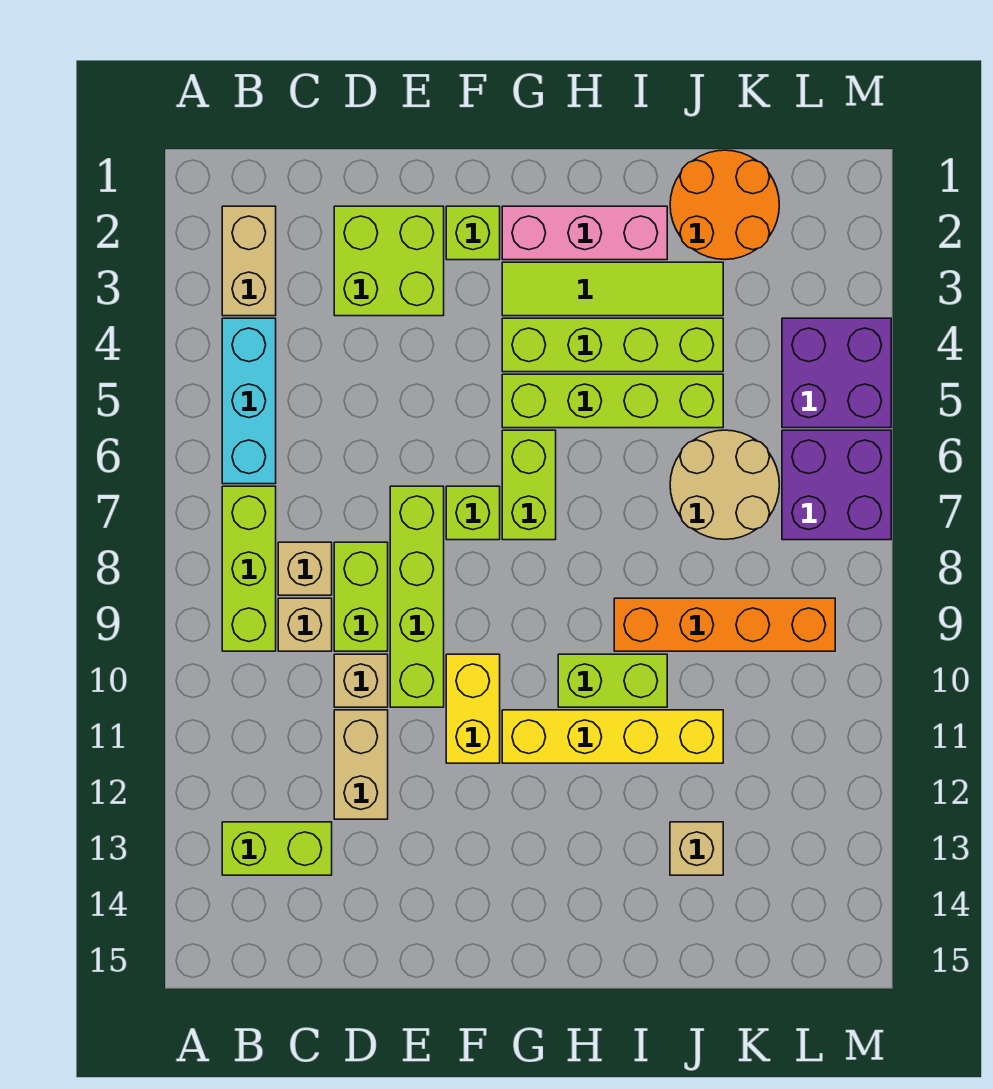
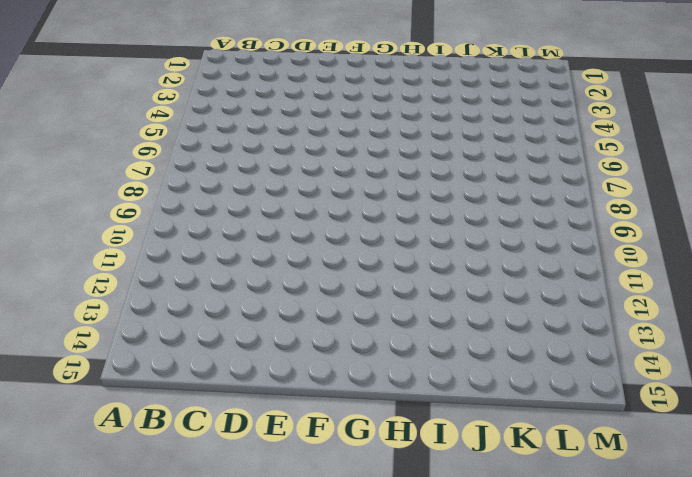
none -> tan brick B2:B3 level 1
none -> cyan brick B4:B6 level 1
none -> lime brick B7:B9 level 1

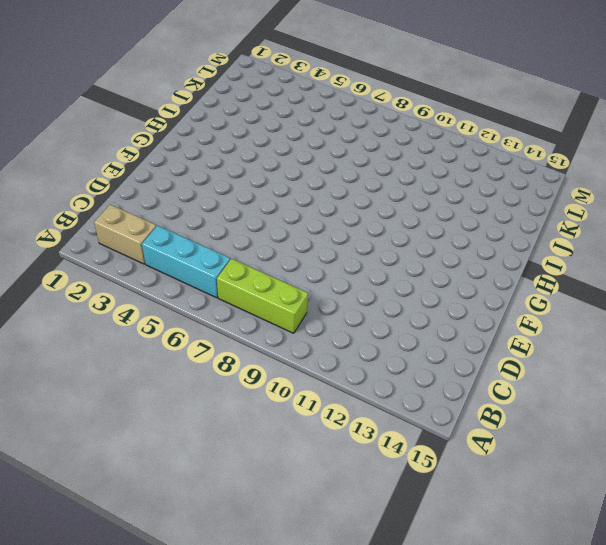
none -> lime brick B13:C13 level 1
none -> tan brick C8 level 1
none -> tan brick C9 level 1

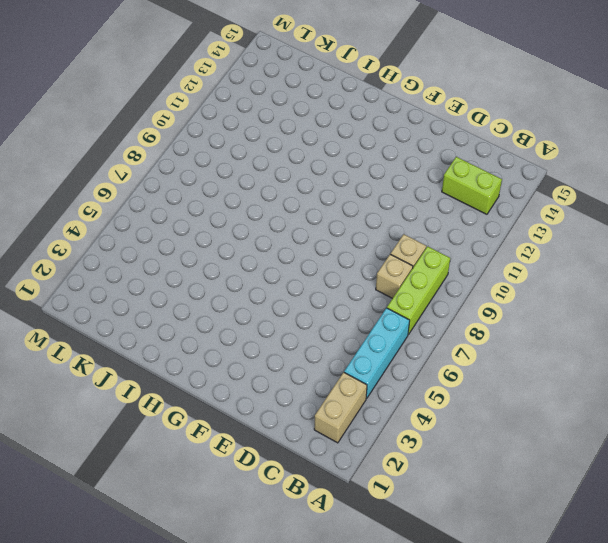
none -> lime brick D2:E3 level 1
none -> lime brick D8:D9 level 1
none -> tan brick D10 level 1

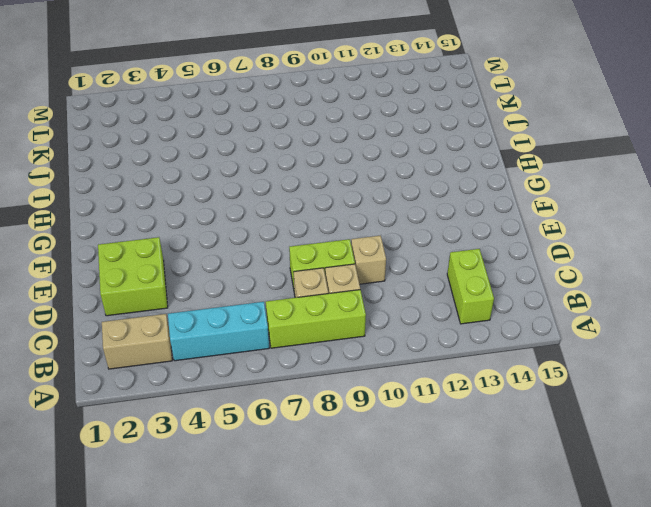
none -> tan brick D11:D12 level 1
none -> lime brick E7:E10 level 1
none -> lime brick F2 level 1

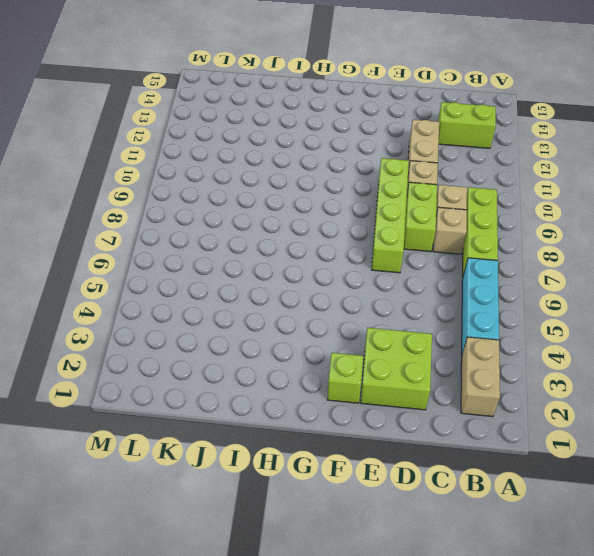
none -> lime brick F7 level 1
none -> yellow brick F10:F11 level 1
none -> pink brick G2:I2 level 1

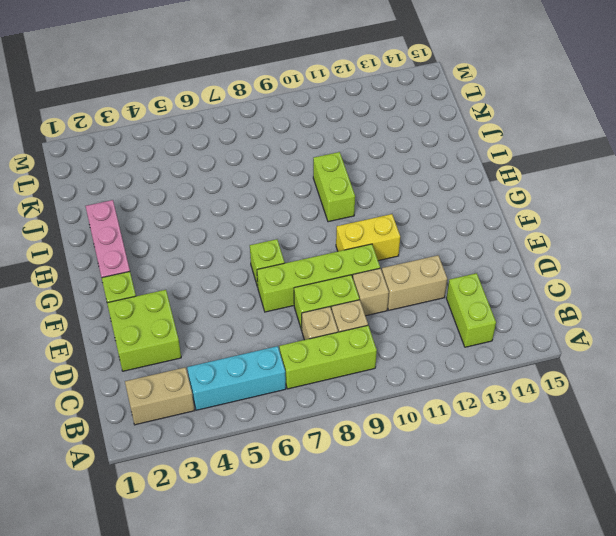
none -> lime tile G3:J3 level 1
none -> lime brick G4:J4 level 1
none -> lime brick G5:J5 level 1

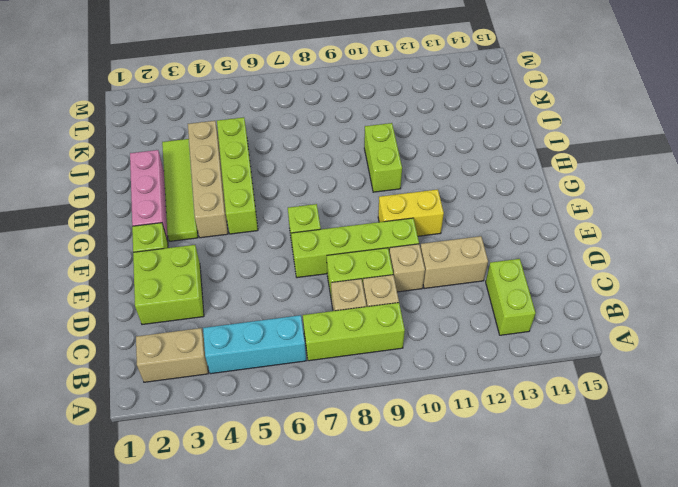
tan brick G4:J4 level 1 -> lime brick G4:J4 level 1
none -> lime brick G6:G7 level 1
none -> yellow brick G11:J11 level 1
none -> orange brick I9:L9 level 1

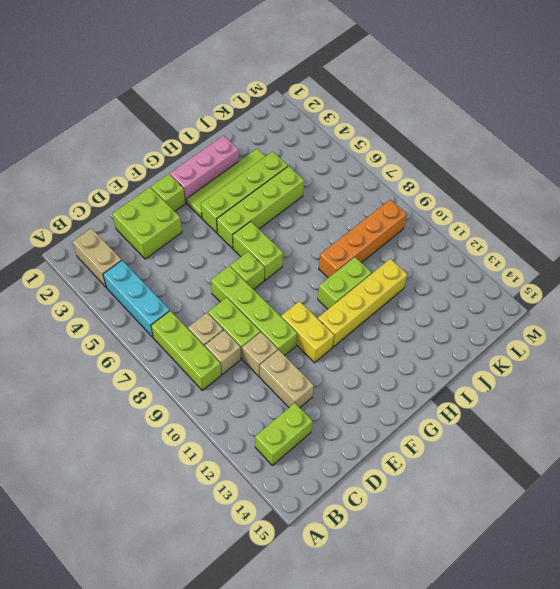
none -> orange round brick J1:K2 level 1
none -> tan round brick J6:K7 level 1
none -> tan brick J13 level 1

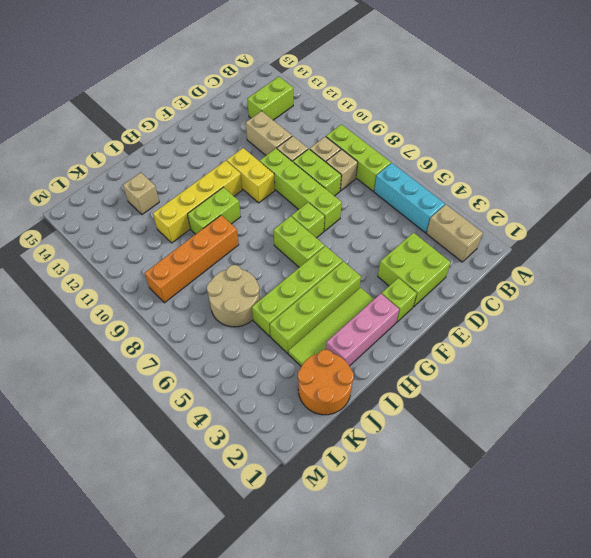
none -> purple brick L4:M5 level 1
none -> purple brick L6:M7 level 1

